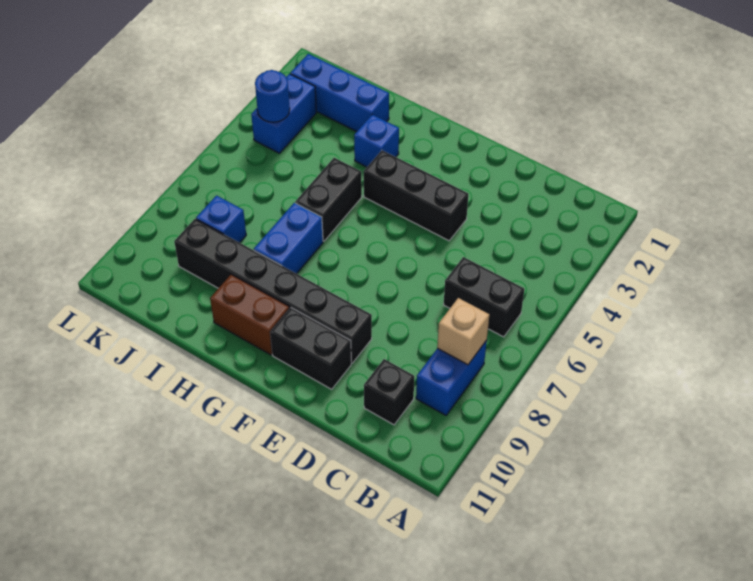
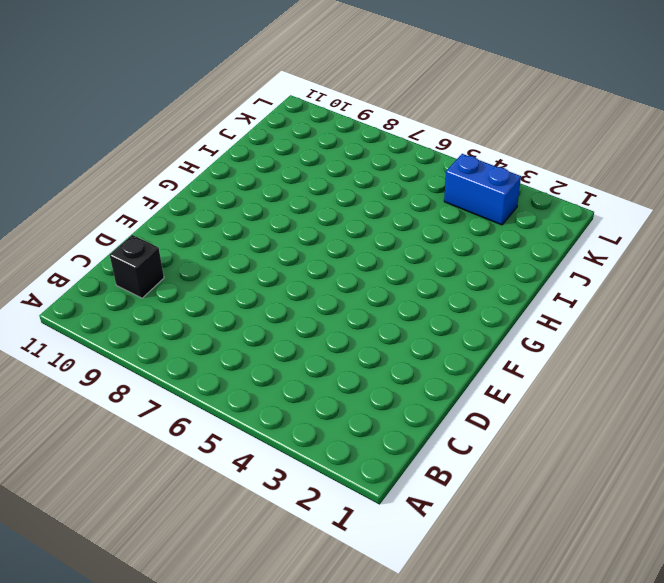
none -> black brick B6:C6 level 1
none -> blue brick B8:B9 level 1
none -> black brick E4:G4 level 1

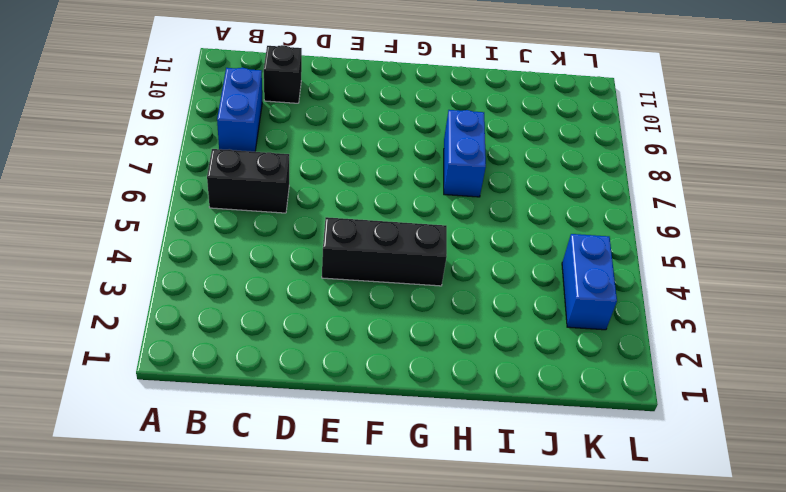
none -> black brick E9:J9 level 1
none -> black brick E10:F10 level 1
none -> brown brick G10:H10 level 1

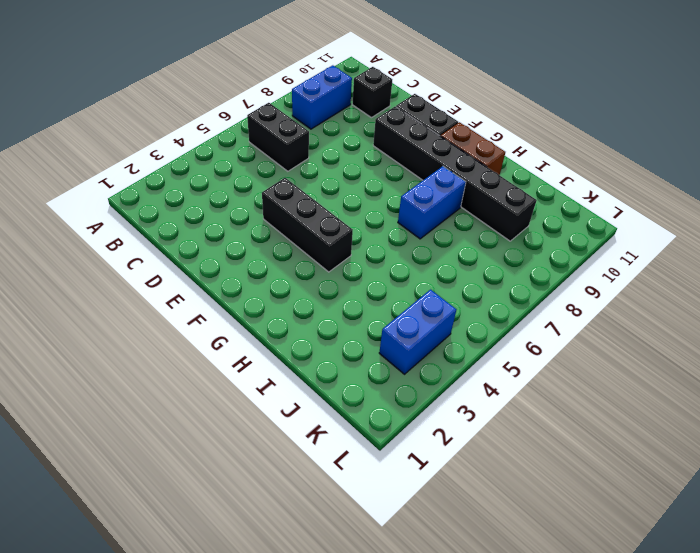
none -> blue brick H3 level 1
none -> black brick H5:H6 level 1
none -> blue brick I2:K2 level 1

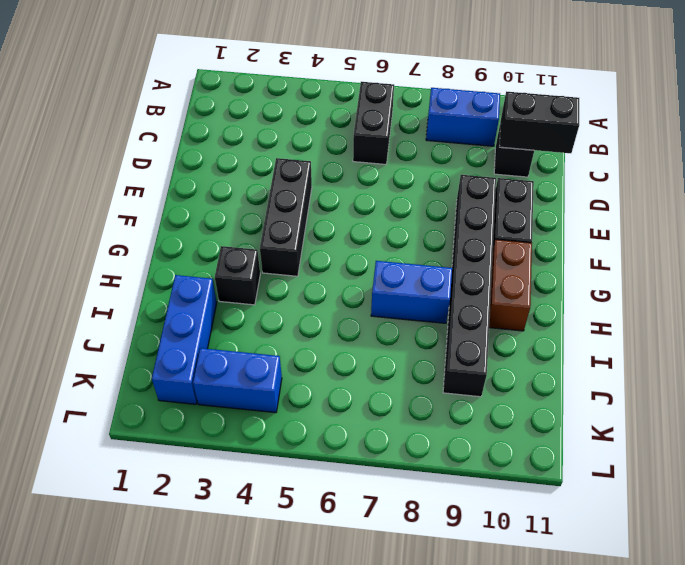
black brick C10:C11 level 2 -> black brick H5:H6 level 1
black brick H3 level 1 -> blue brick H3 level 1
none -> blue brick J8 level 1
none -> tan brick B8 level 2
none -> blue round brick K4 level 2

